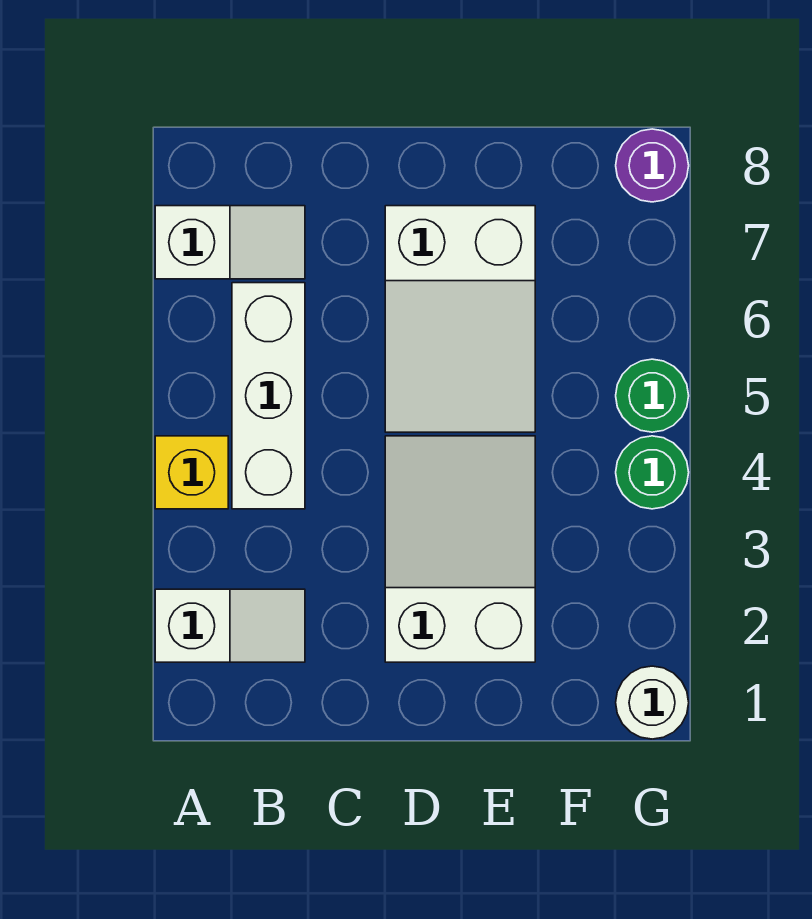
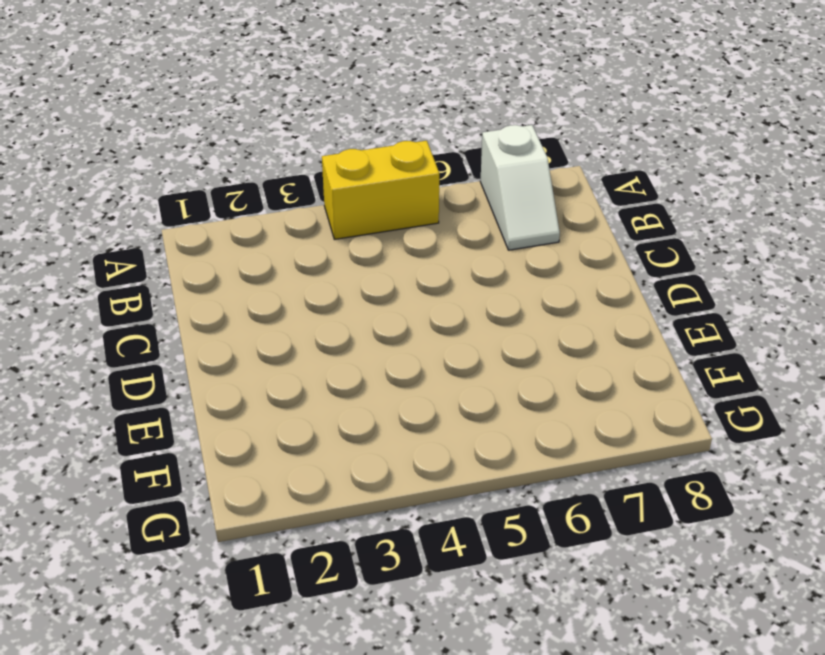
yellow brick A4:A5 level 1 -> yellow brick A4 level 1
none -> white slope A2:B2 level 1 top A
none -> white brick B4:B6 level 1

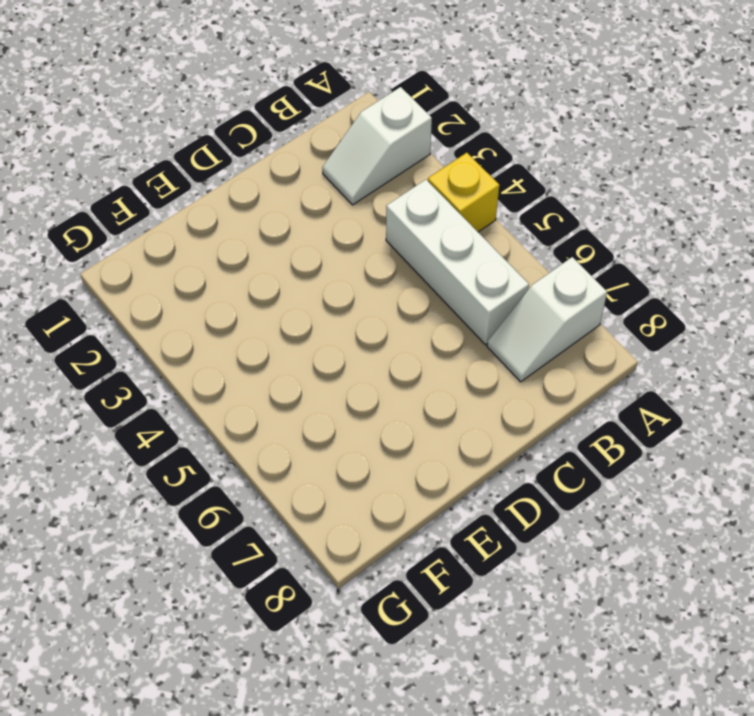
none -> white slope D2:E4 level 1 top 2
none -> white slope D5:E7 level 1 top 7

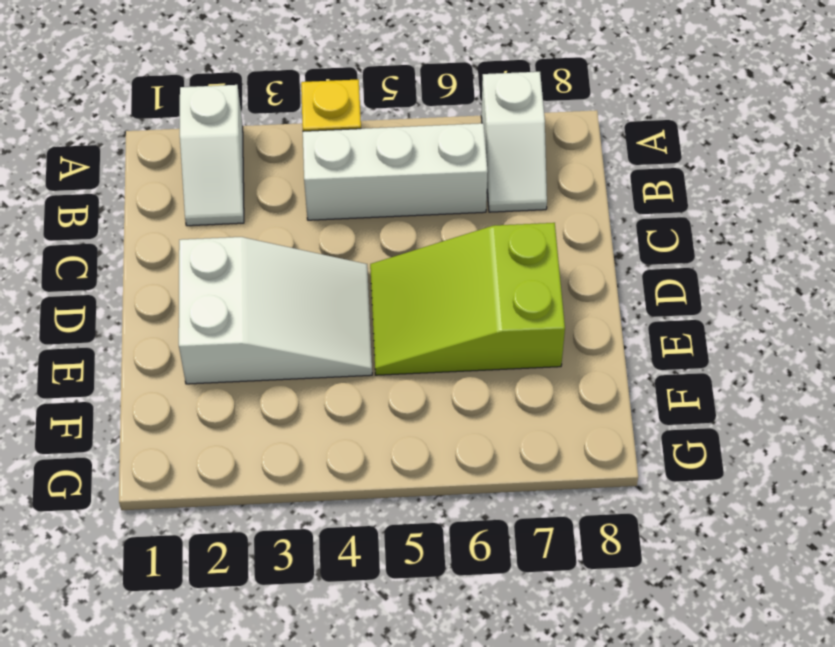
lime slope D5:E7 level 1 top 7 -> white slope D5:E7 level 1 top 7
none -> white round brick G1 level 1
none -> green round brick G4 level 1

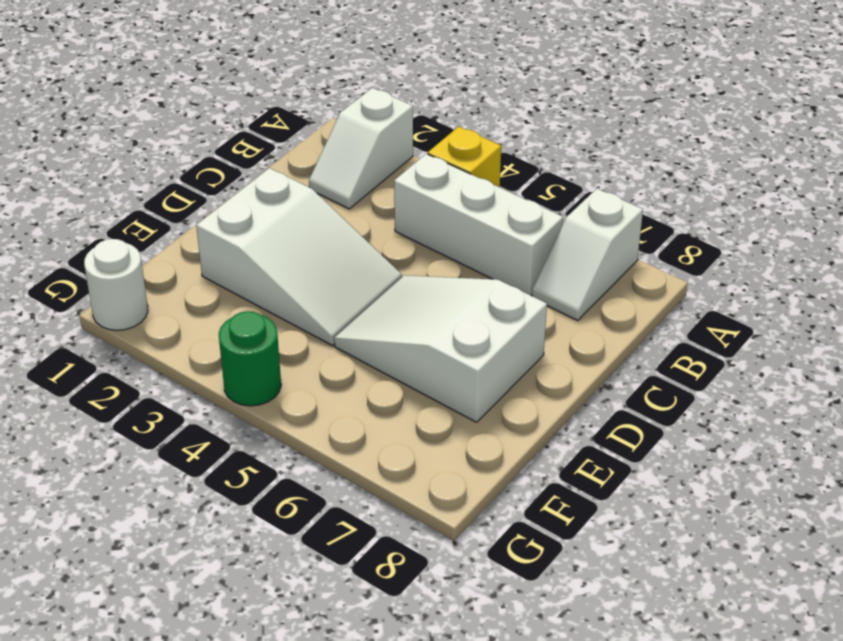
none -> green round brick G5 level 1
none -> purple round brick G8 level 1

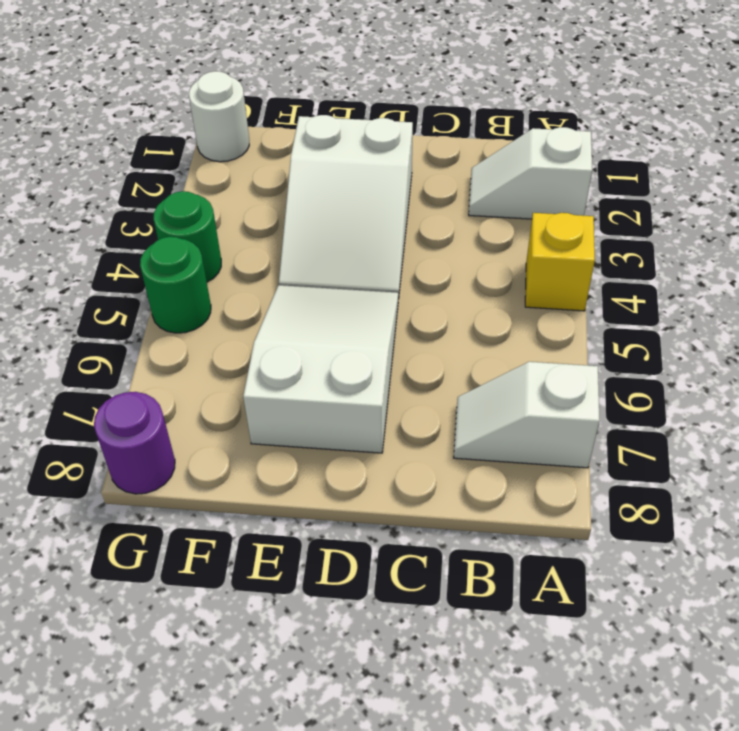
none -> white brick B4:B6 level 1

